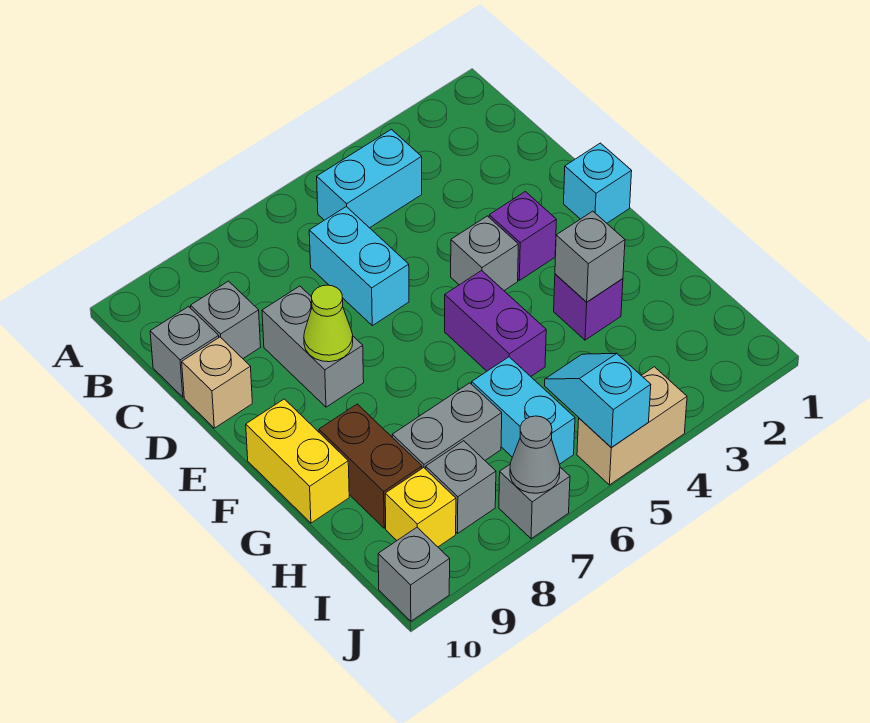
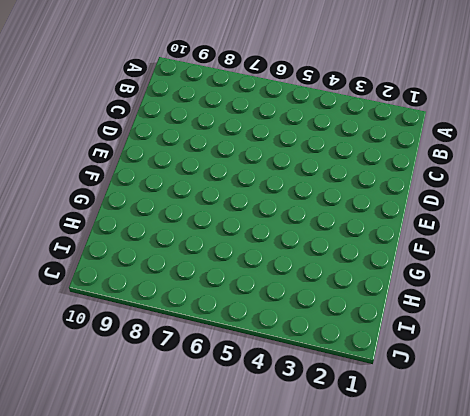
none -> cyan brick B4:B5 level 1
none -> cyan brick C6:D6 level 1
none -> grey brick C9 level 1

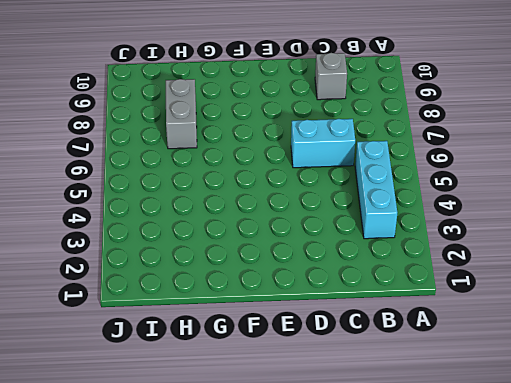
cyan brick B3:B5 level 1 -> cyan brick B4:B5 level 1
none -> grey brick C10 level 1
none -> grey brick D8:E8 level 1
none -> tan brick D10 level 1

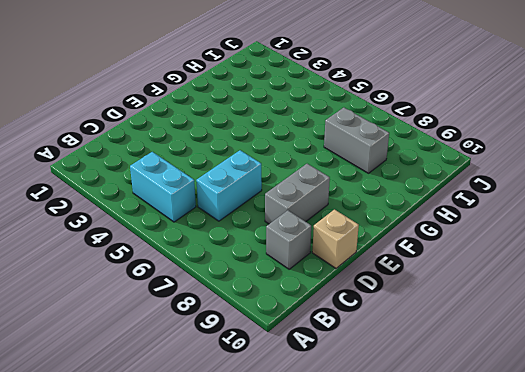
none -> grey brick C10 level 1
none -> cyan brick E1 level 1
none -> purple brick E3 level 1

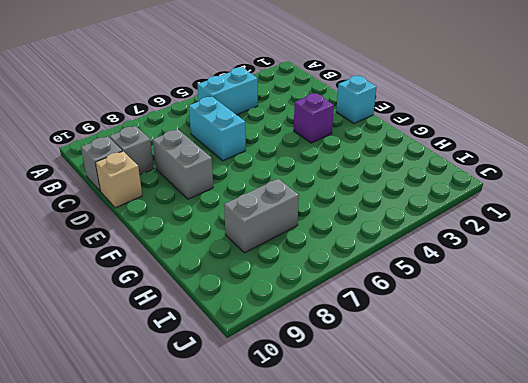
none -> grey brick E4 level 1
none -> purple brick F5:G5 level 1
none -> yellow brick F10:G10 level 1

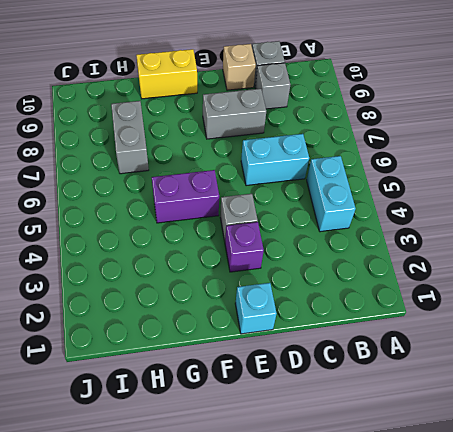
none -> purple brick G3 level 1
none -> brown brick G9:H9 level 1
none -> cyan brick H6:I6 level 1

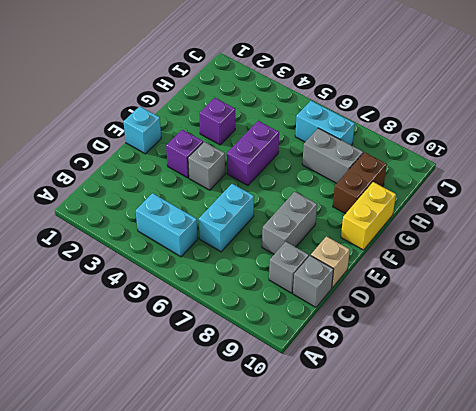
cyan brick I6:I7 level 1 -> cyan brick H6:I6 level 1
none -> grey brick I8 level 1
none -> yellow brick I9 level 1
none -> tan brick J4:J5 level 1

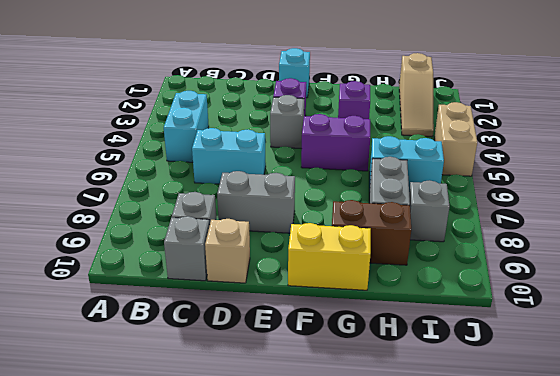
tan slope I1:I3 level 1 top 1 -> none
none -> yellow brick I9 level 1
none -> grey brick J7 level 1
none -> grey brick J10 level 1

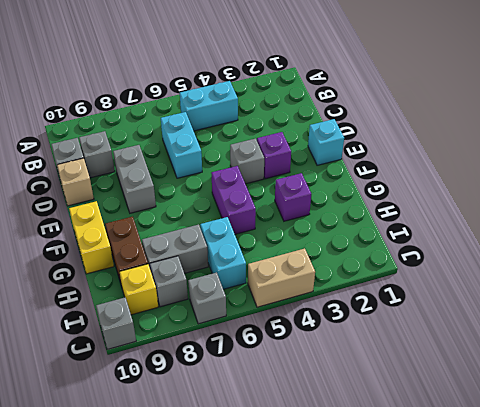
none -> lime cone E8 level 2
none -> grey brick G3 level 2
none -> cyan slope I5:J5 level 2 top J

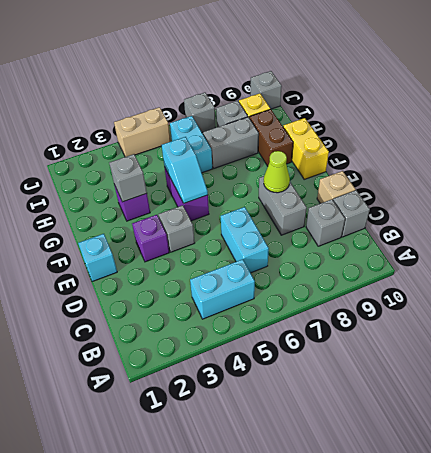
cyan slope F5:G5 level 2 top G -> cyan slope I5:J5 level 2 top J
none -> grey cone J7 level 2

